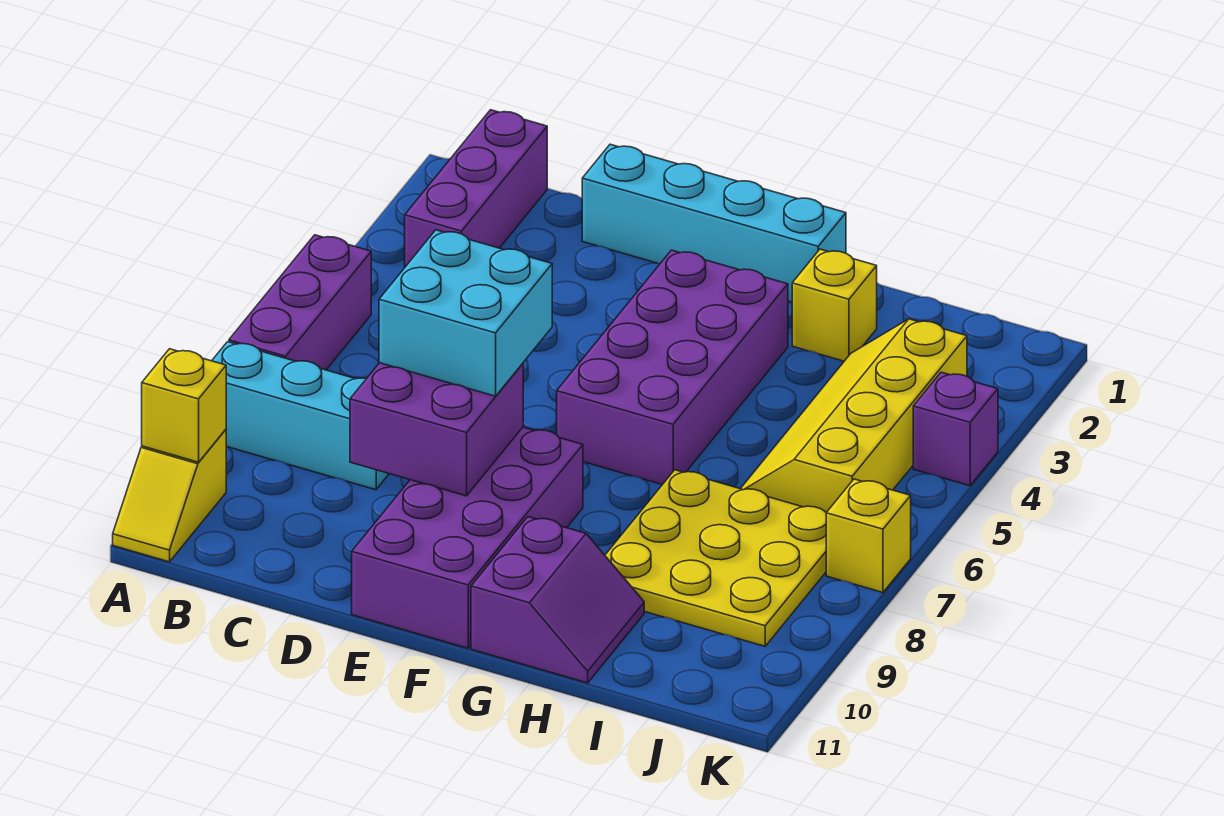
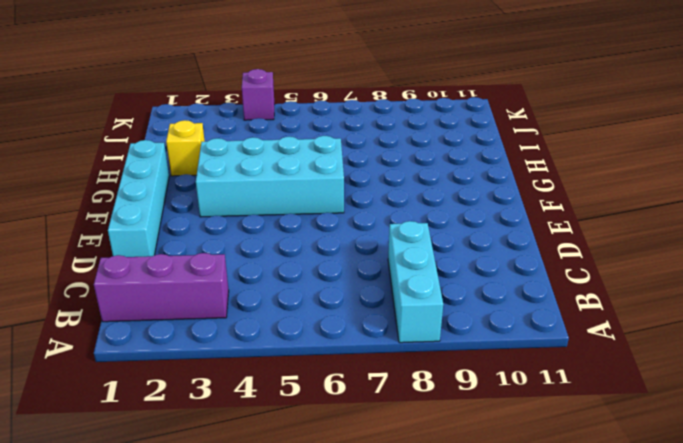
cyan brick F3:G6 level 1 -> purple brick F3:G6 level 1
none -> purple brick A5:A7 level 1
none -> yellow slope A10:A11 level 1 top 10
none -> purple brick E8:F11 level 1

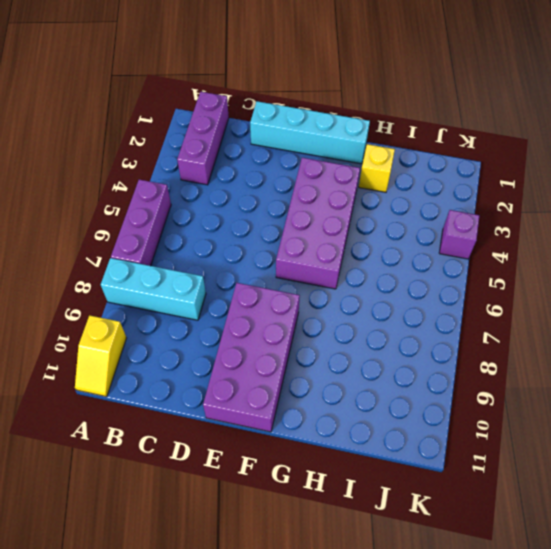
none -> purple slope G10:H11 level 1 top G
none -> yellow plate H7:J9 level 1
none -> yellow slope I3:J6 level 1 top J

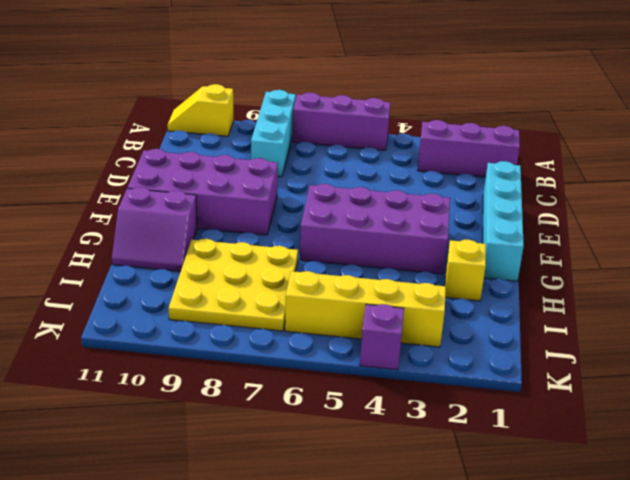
none -> yellow brick K7 level 1
none -> yellow brick A10 level 2
none -> purple brick D8:E9 level 2

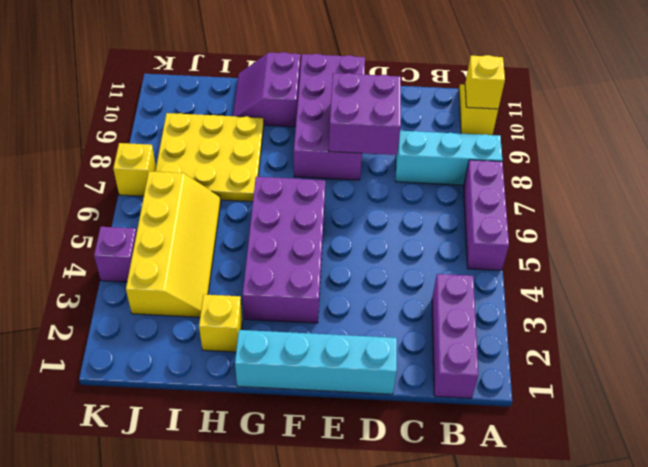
none -> cyan brick D7:E8 level 3

